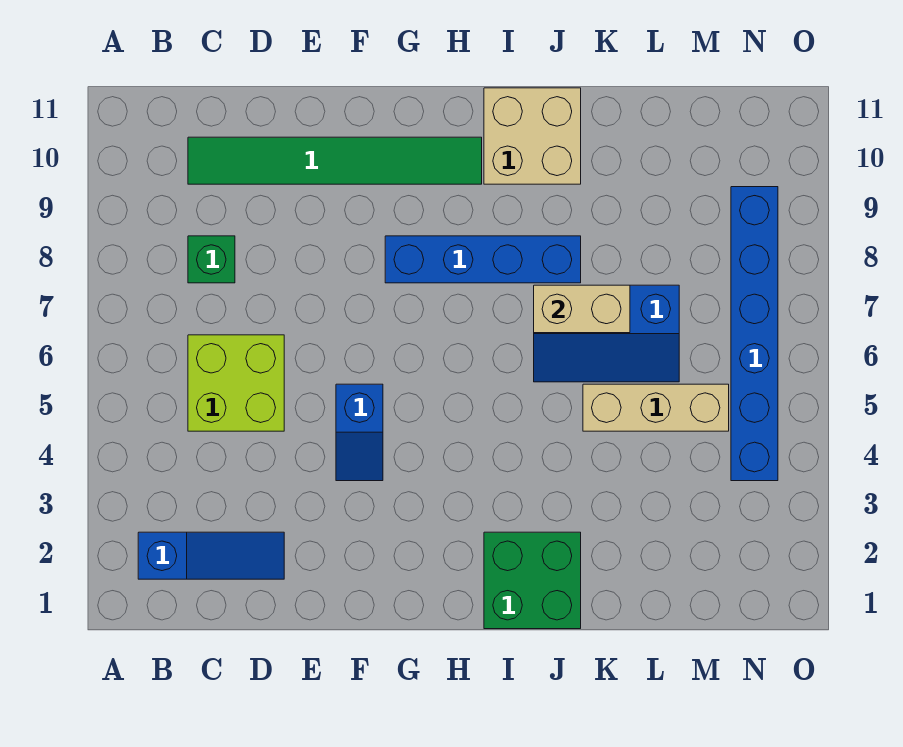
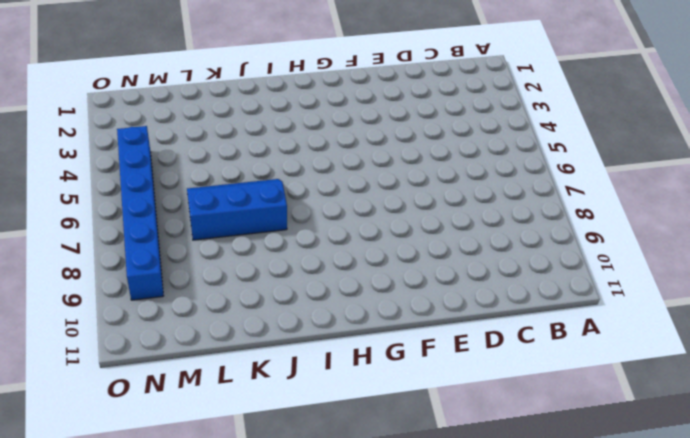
none -> blue slope B2:D2 level 1 top B
none -> lime brick C5:D6 level 1
none -> green brick C8 level 1

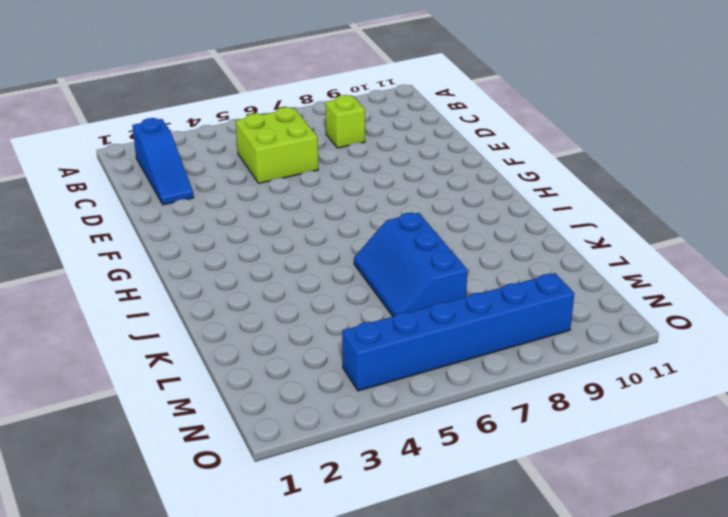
lime brick C8 level 1 -> green brick C8 level 1
none -> green tile C10:H10 level 1
none -> blue slope F4:F5 level 1 top 5
none -> blue brick G8:J8 level 1

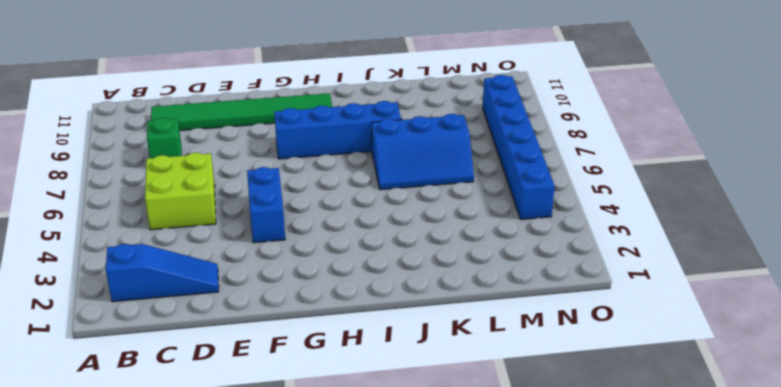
blue brick F4:F5 level 1 -> blue slope F4:F5 level 1 top 5
none -> green brick I1:J2 level 1
none -> tan brick I10:J11 level 1
none -> tan brick K5:M5 level 1

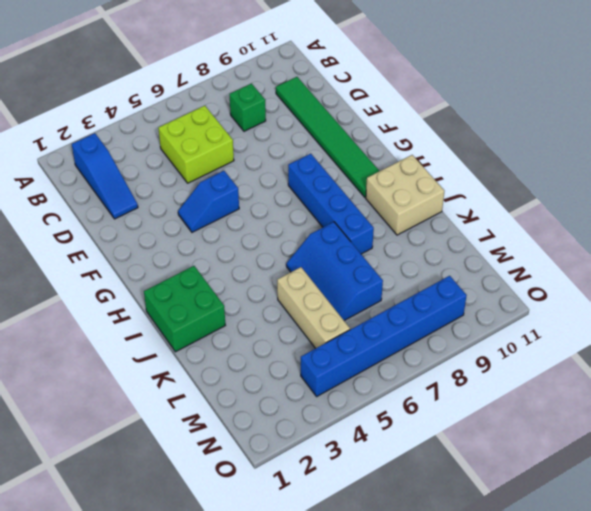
none -> tan brick J7:K7 level 2

